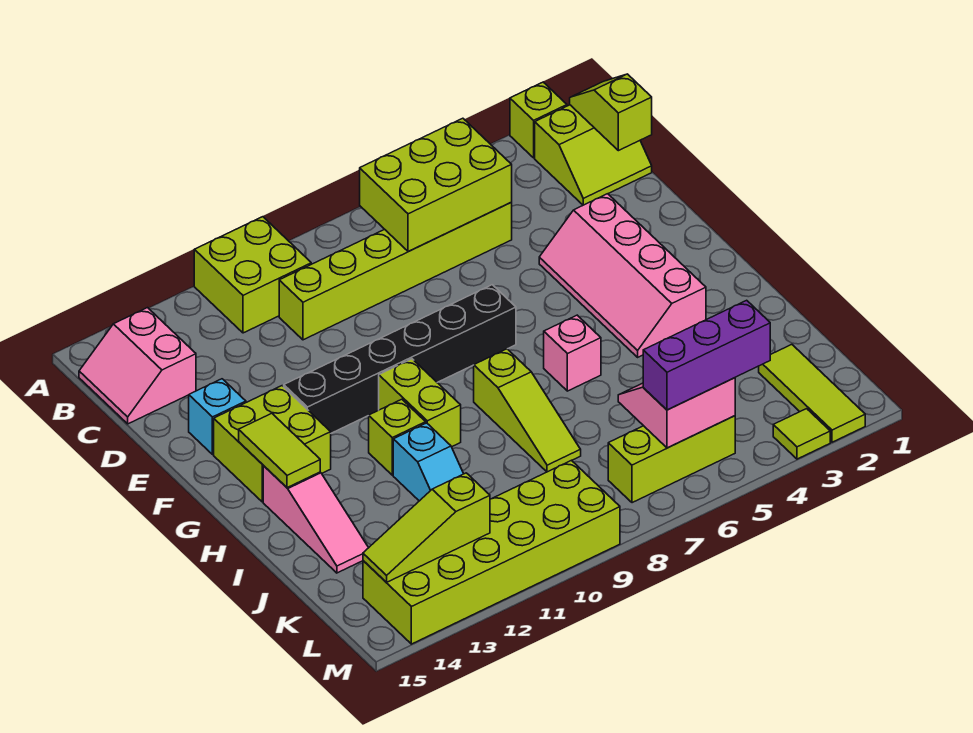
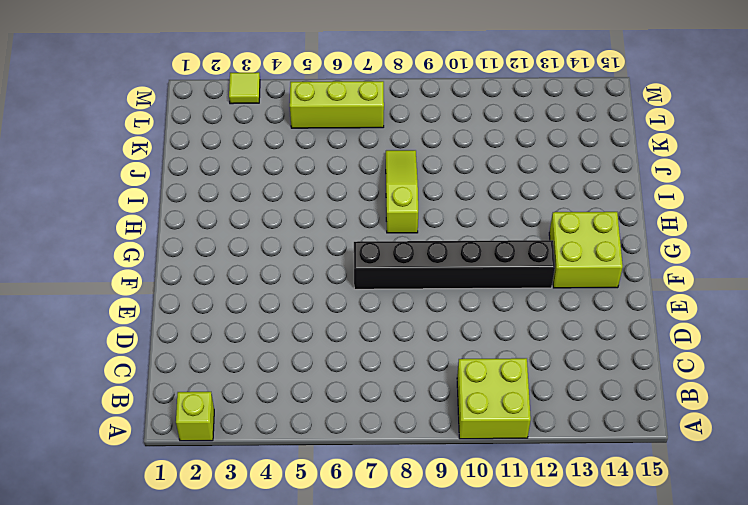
none -> lime slope B1:C2 level 1 top B
none -> pink slope B14:C15 level 1 top 14
none -> lime brick C5:C10 level 1

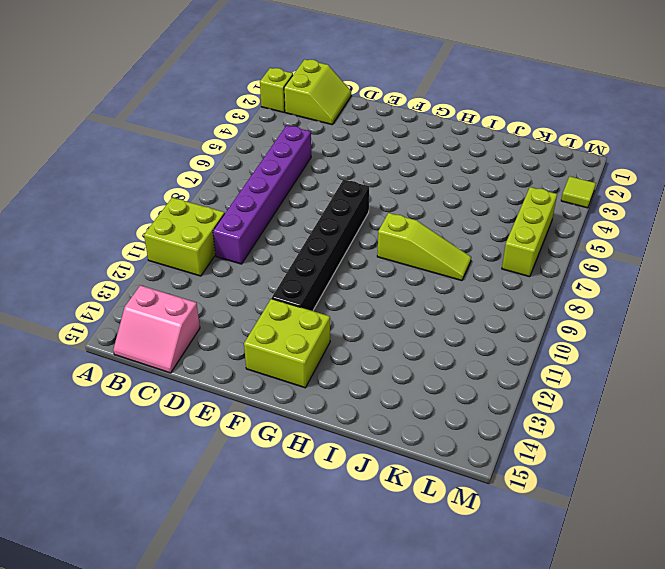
purple brick C5:C10 level 1 -> lime brick C5:C10 level 1
none -> pink slope E3:H4 level 1 top 3
none -> cyan brick E14 level 1
none -> lime brick G10:H10 level 1

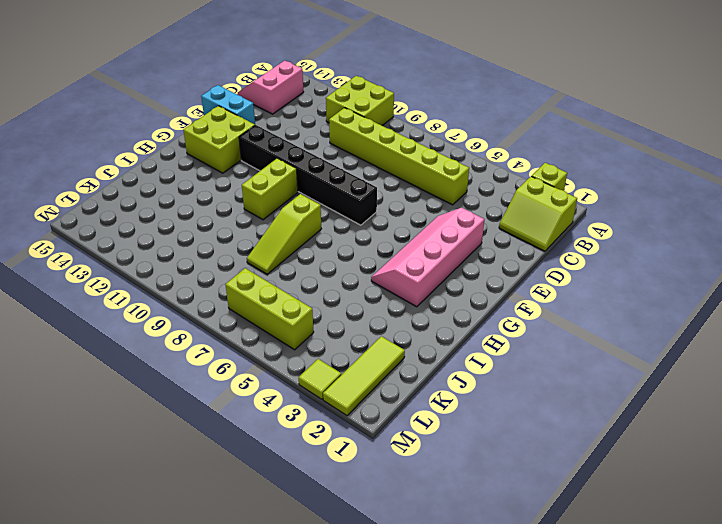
cyan brick E14:E15 level 1 -> cyan brick E14 level 1
none -> pink brick H6 level 1
none -> lime brick H11 level 1
none -> pink slope H14:J14 level 1 top H

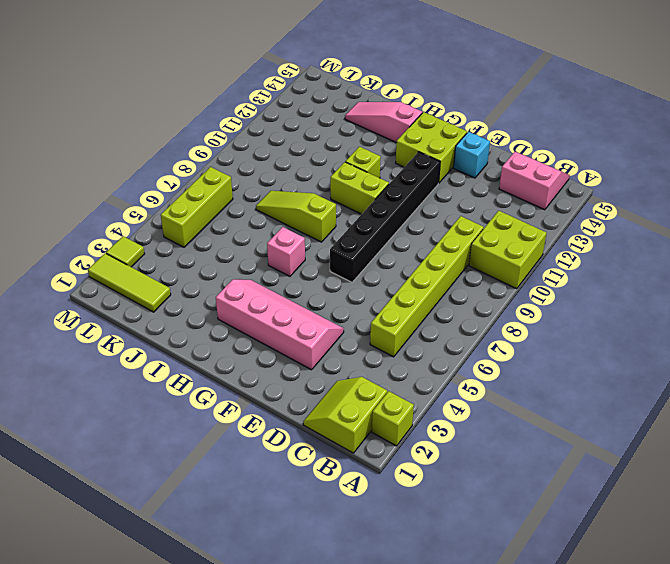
none -> cyan slope I11:J11 level 1 top I
none -> lime brick L9:M14 level 1
none -> lime slope B1:C1 level 2 top C

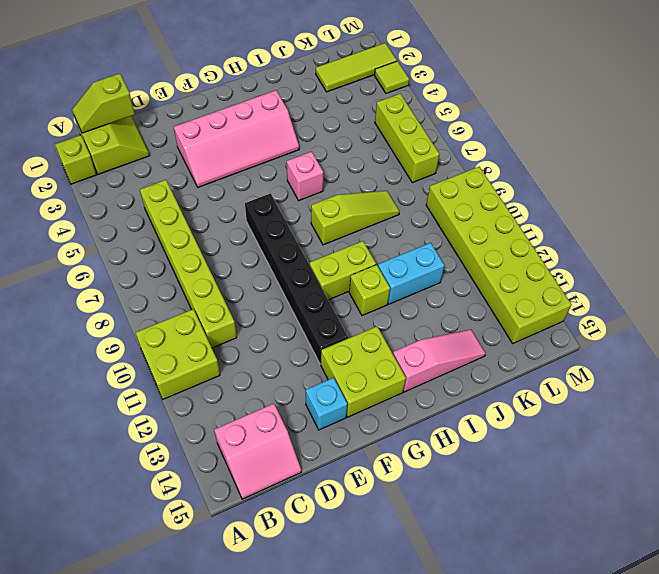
cyan brick I11:J11 level 1 -> cyan slope I11:J11 level 1 top I
none -> lime brick B5:C7 level 2
none -> lime tile G14:H14 level 2
none -> pink slope K5:L6 level 2 top L

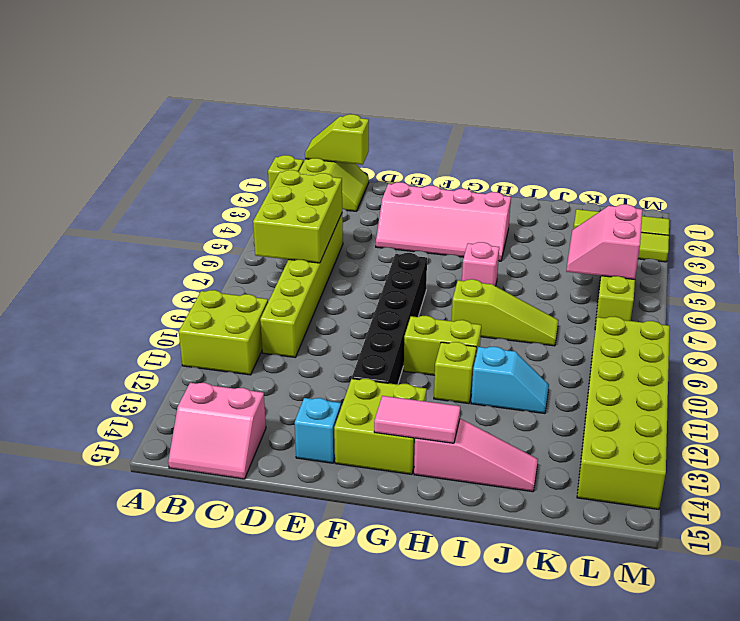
pink tile G14:H14 level 2 -> lime tile G14:H14 level 2
none -> lime slope L12:L14 level 2 top 12
none -> purple brick L4:L6 level 3

